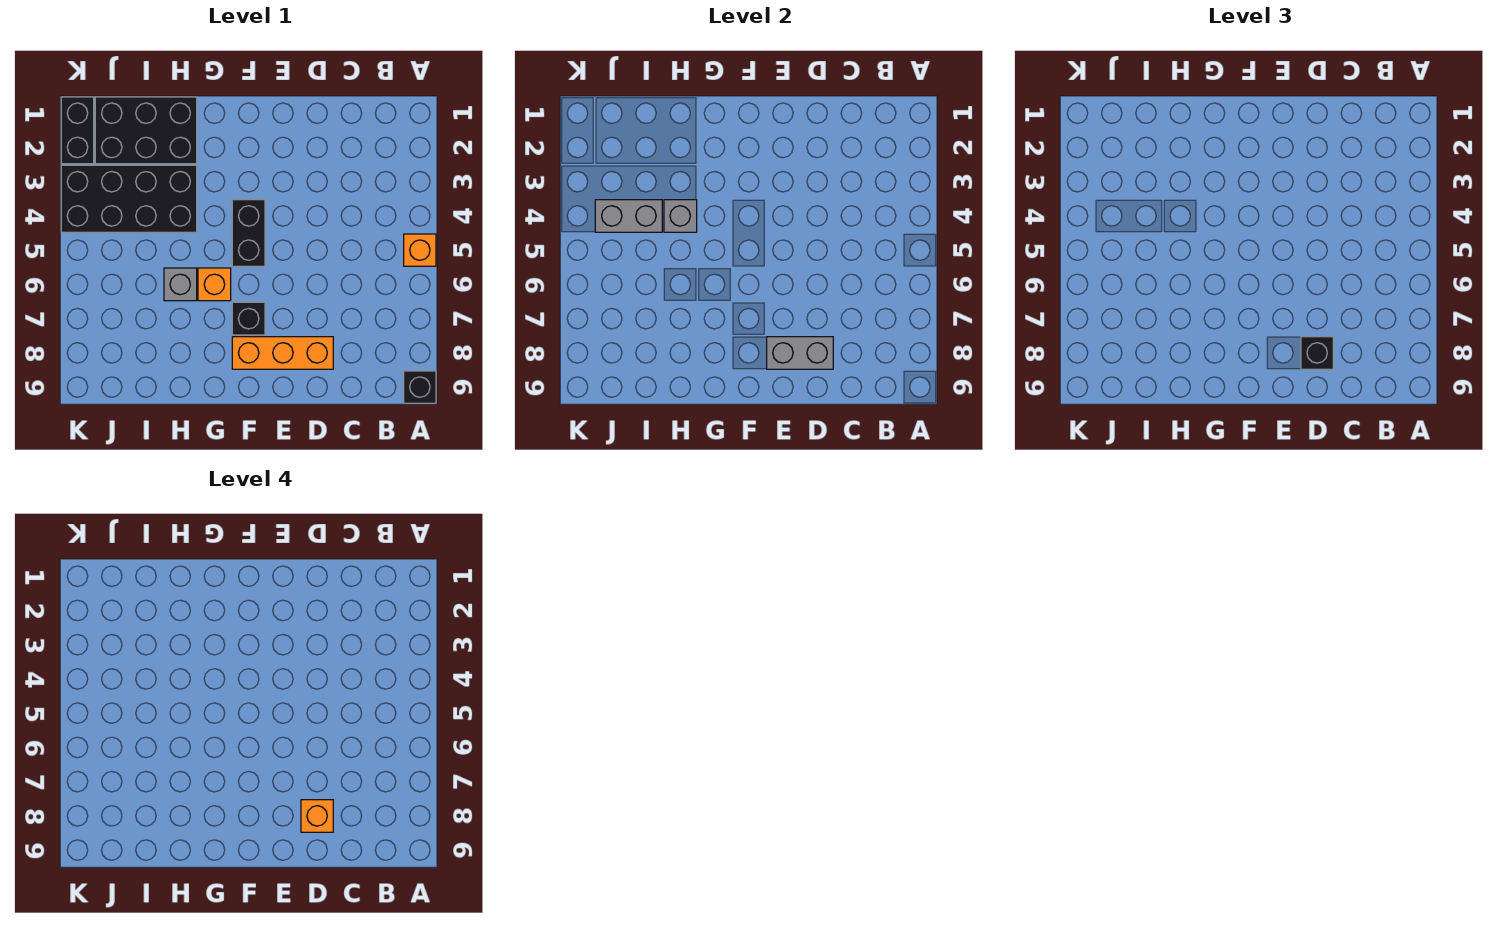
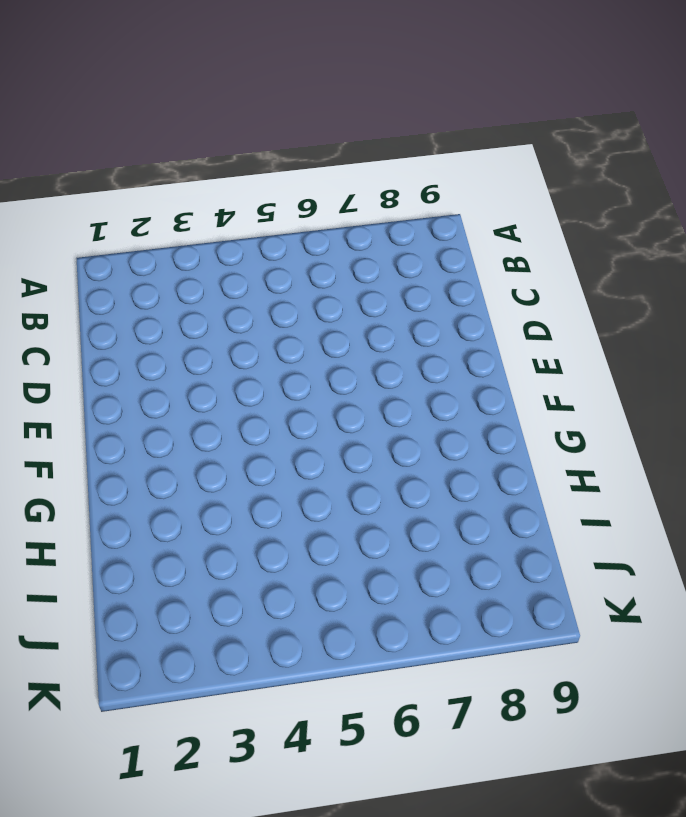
none -> orange brick A5 level 1
none -> black brick A9 level 1
none -> orange brick D8:F8 level 1

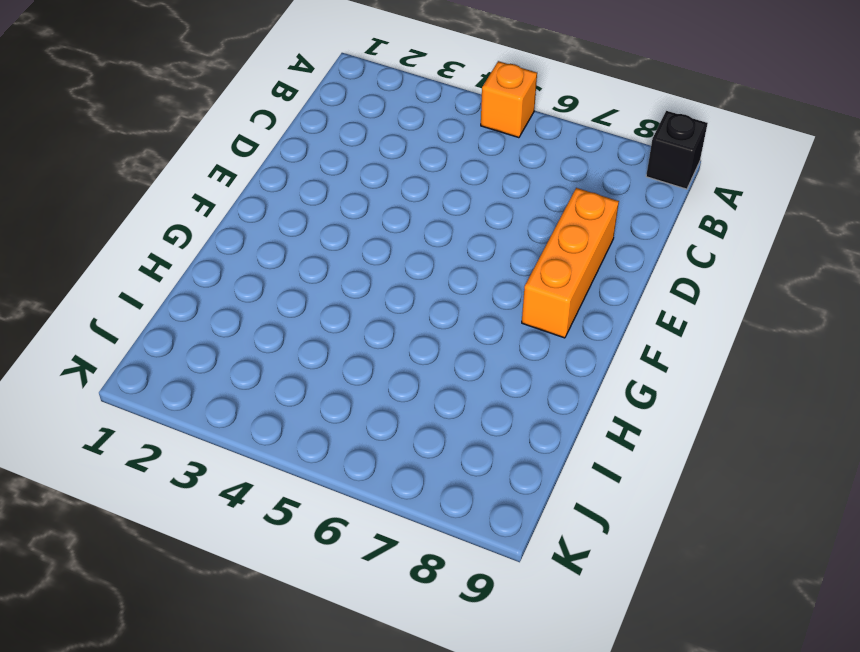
none -> black brick F4:F5 level 1
none -> black brick F7 level 1
none -> orange brick G6 level 1

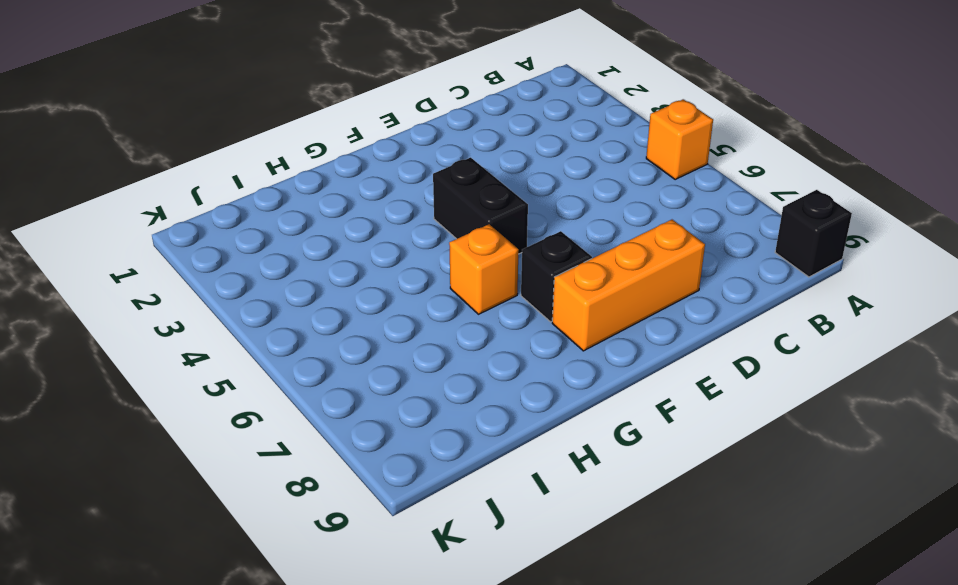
none -> black brick H1:J2 level 1
none -> black brick H3:K4 level 1
none -> grey brick H6 level 1

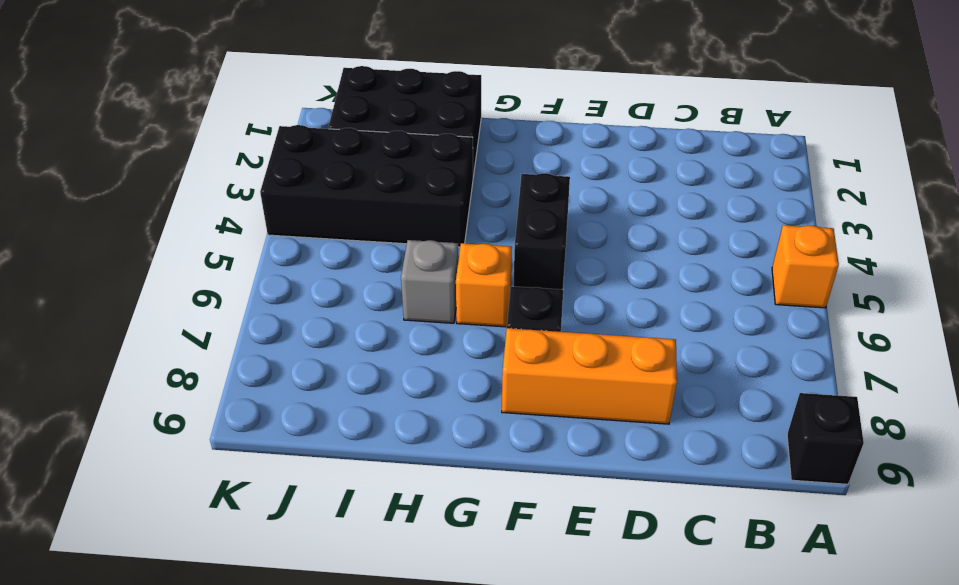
none -> black brick K1:K2 level 1
none -> grey brick D8:E8 level 2
none -> grey brick H4 level 2

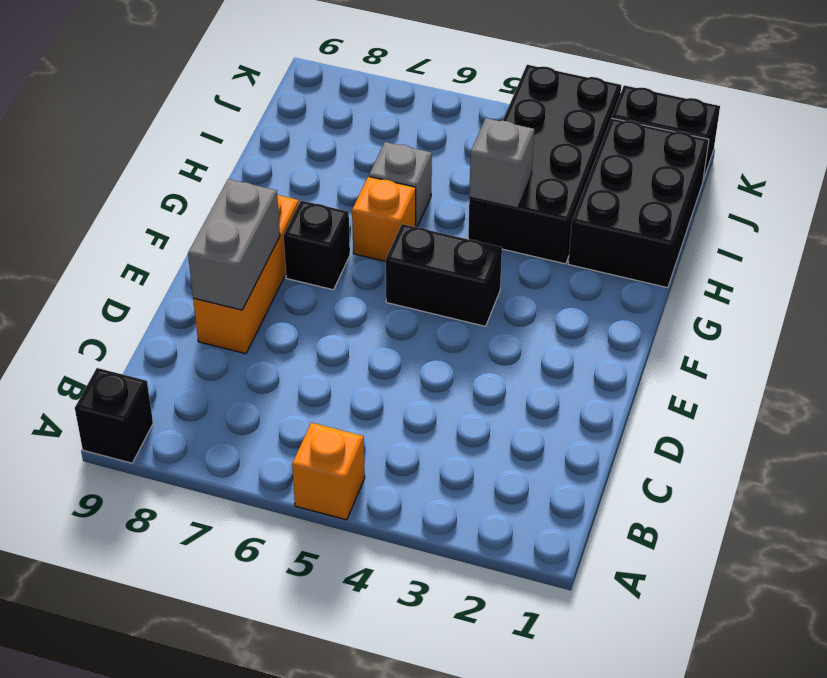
none -> grey brick I4:J4 level 2
none -> black brick D8 level 3
none -> orange brick D8 level 4

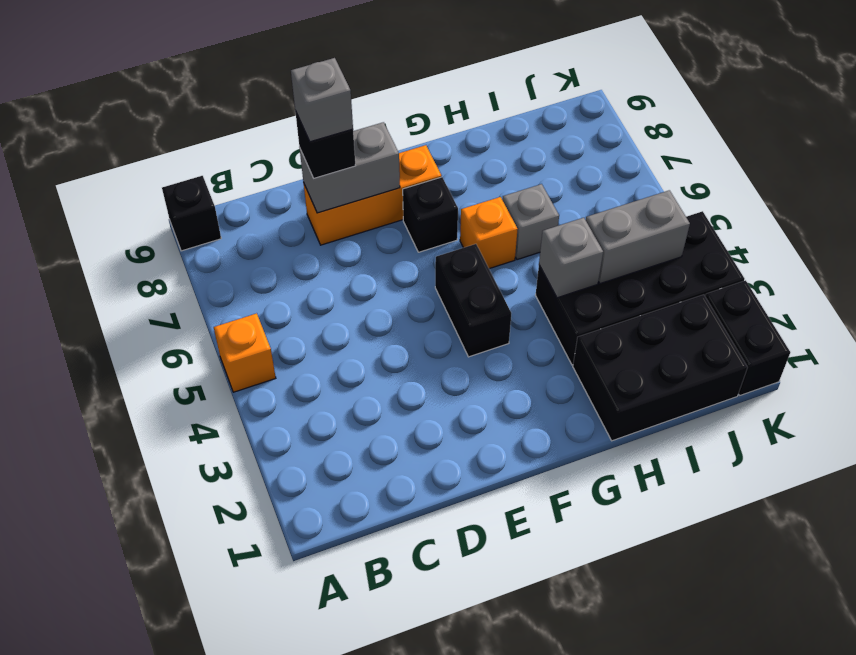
grey brick D8 level 4 -> orange brick D8 level 4

